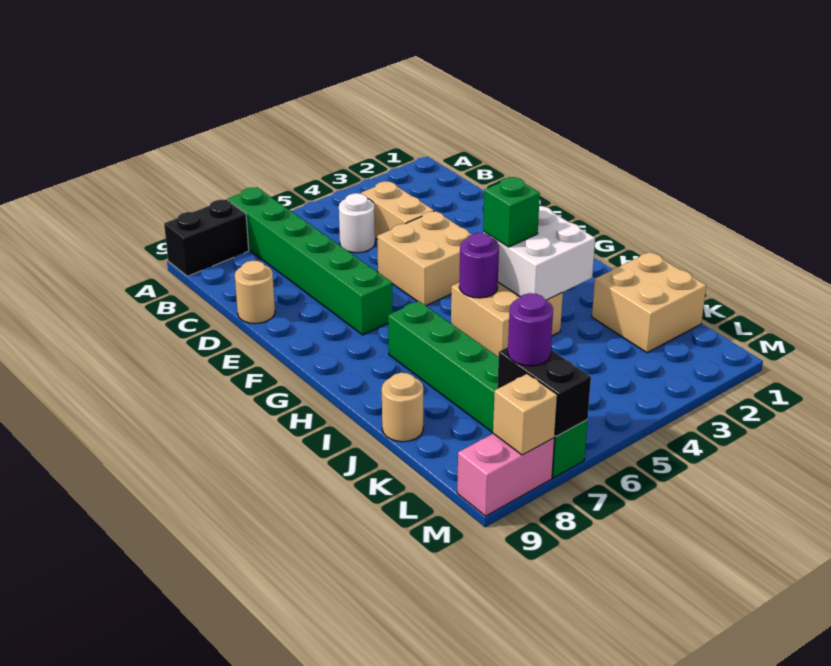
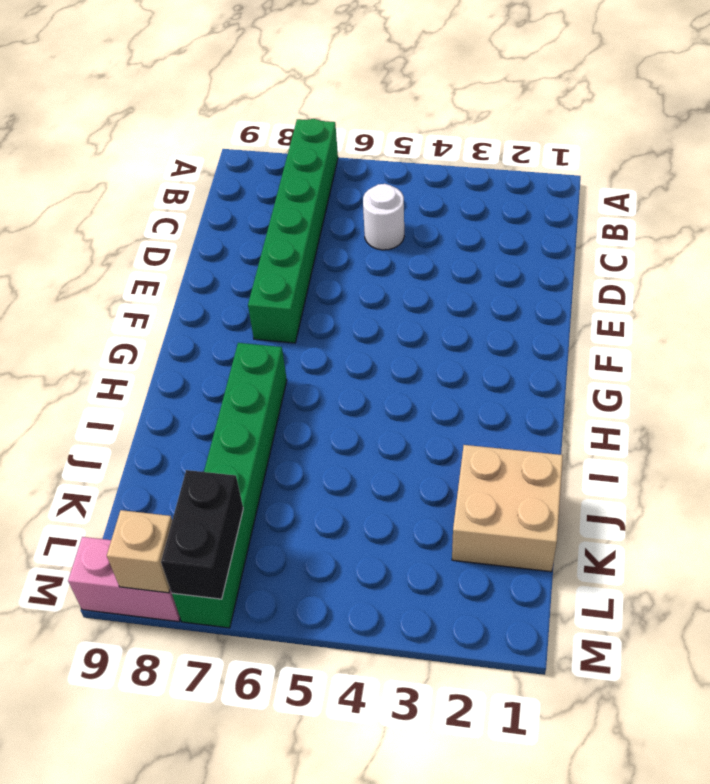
none -> black brick A8:A9 level 1
none -> tan brick C4:D4 level 1
none -> tan round brick D9 level 1

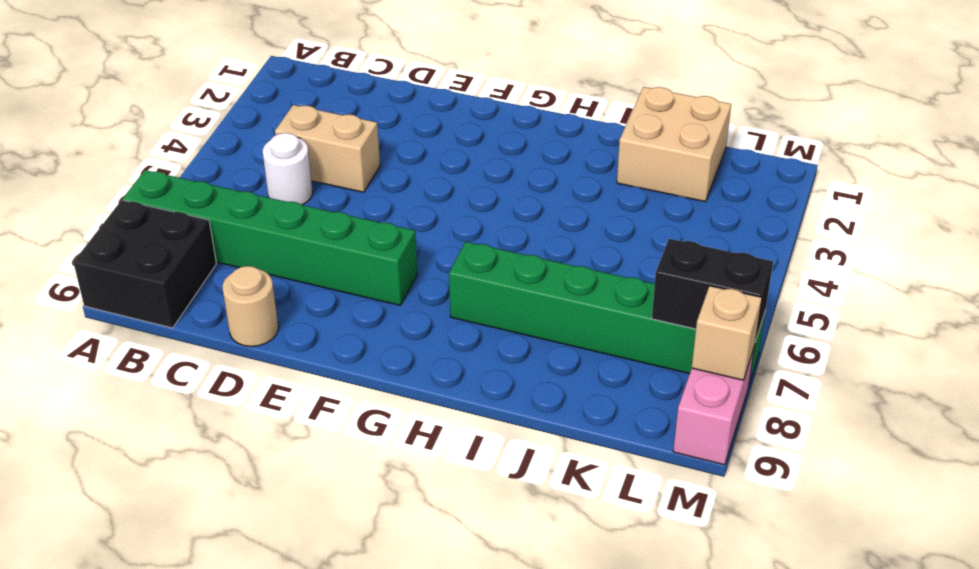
black brick A8:B9 level 1 -> black brick A8:A9 level 1
none -> tan brick E4:F5 level 1
none -> tan brick H4:I5 level 1
none -> tan round brick J9 level 1

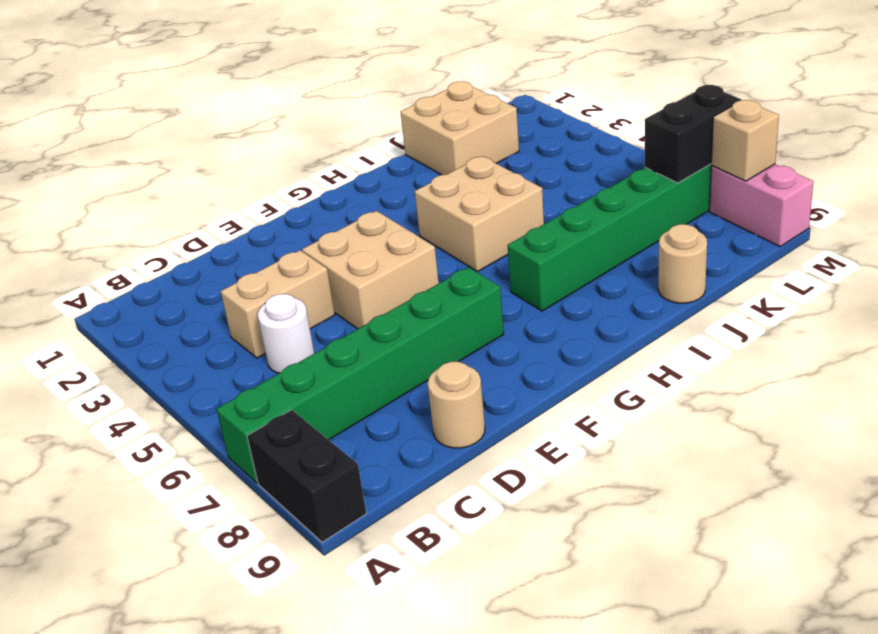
none -> white brick H3:I4 level 2
none -> purple round brick H5 level 2
none -> green brick H4 level 3

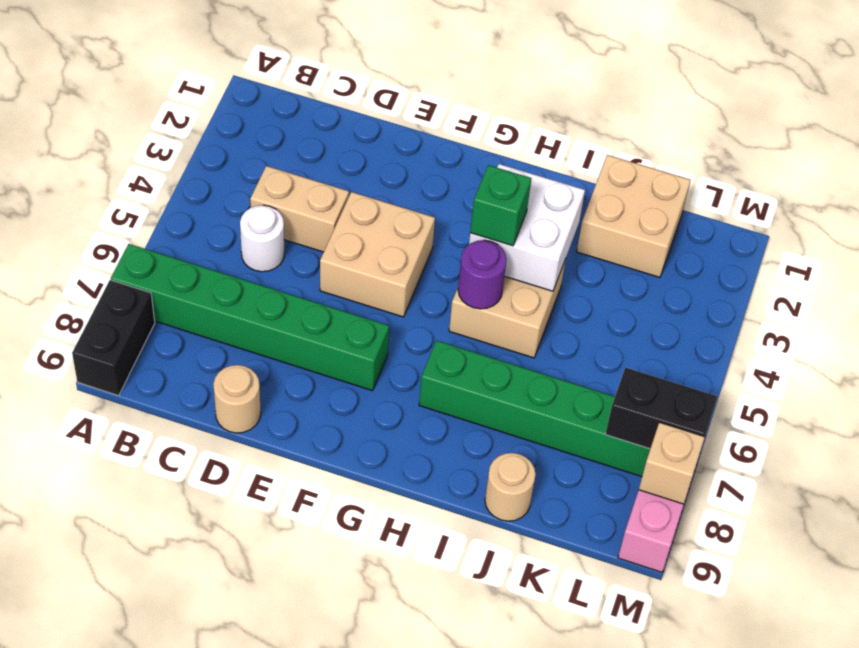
none -> purple round brick L7 level 3

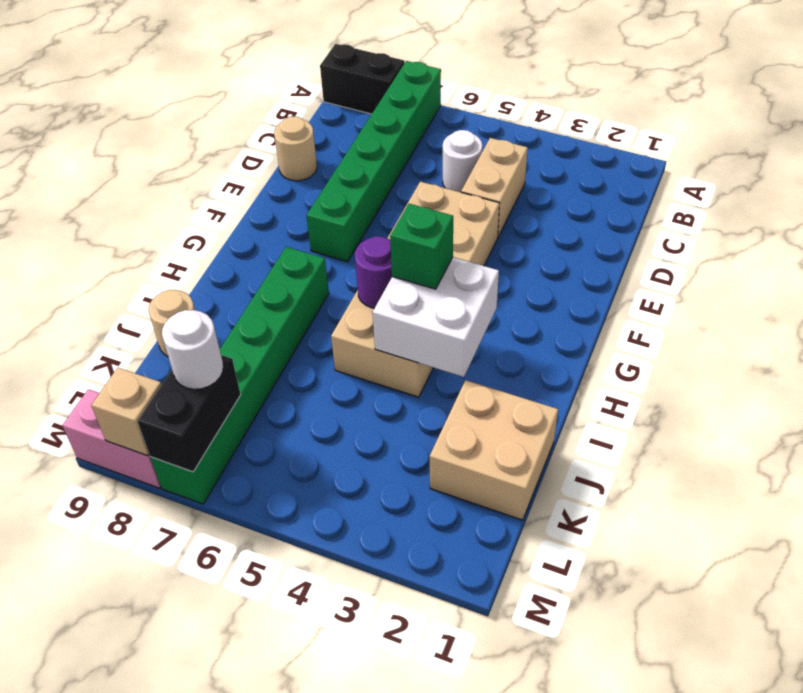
white round brick L7 level 3 -> purple round brick L7 level 3

